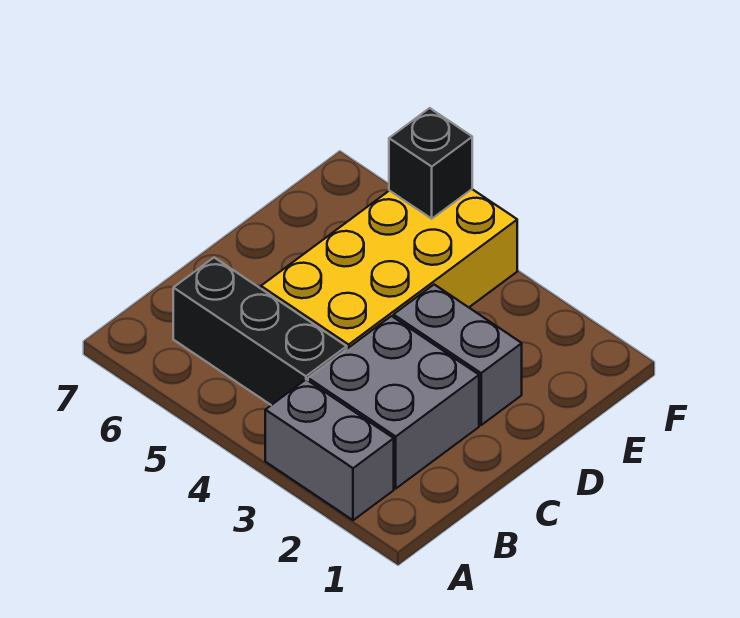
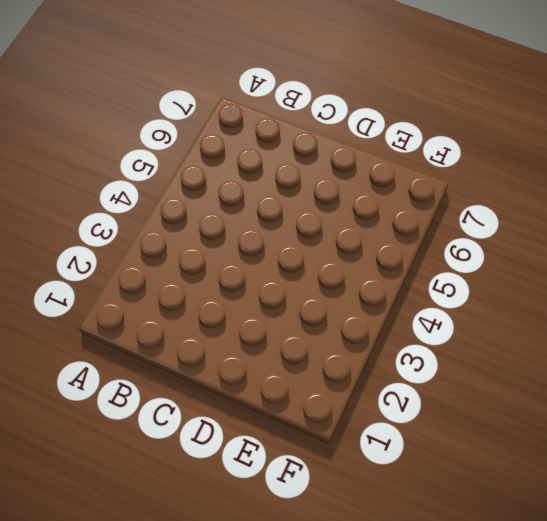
none -> grey brick A2:A3 level 1
none -> grey brick B2:C3 level 1

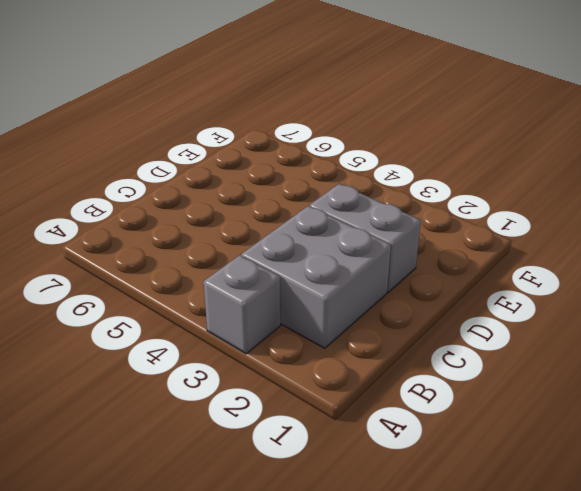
grey brick A3 level 1 -> grey brick A2:A3 level 1
none -> black brick B4:B6 level 1
none -> yellow brick C4:F5 level 1

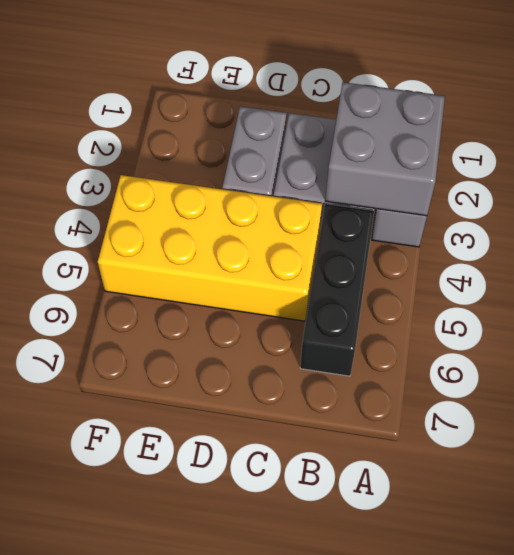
grey brick A2:B3 level 2 -> none
none -> black brick F5 level 2

